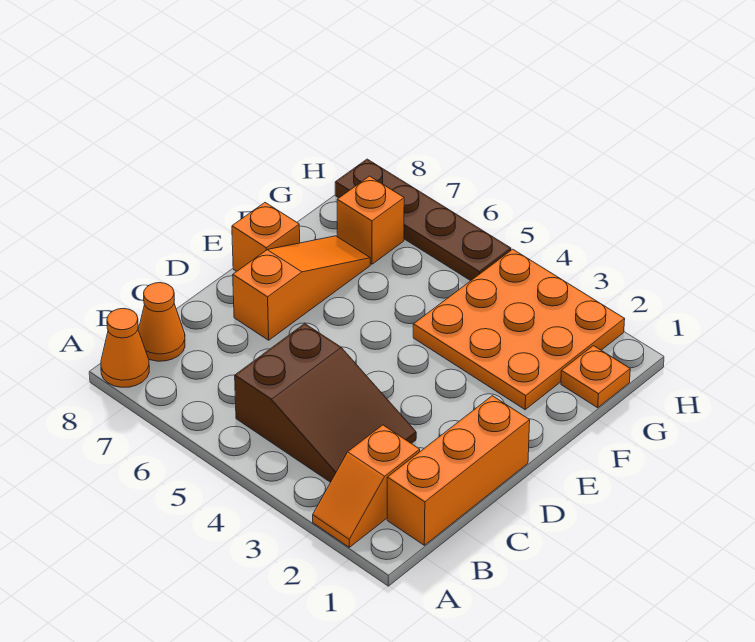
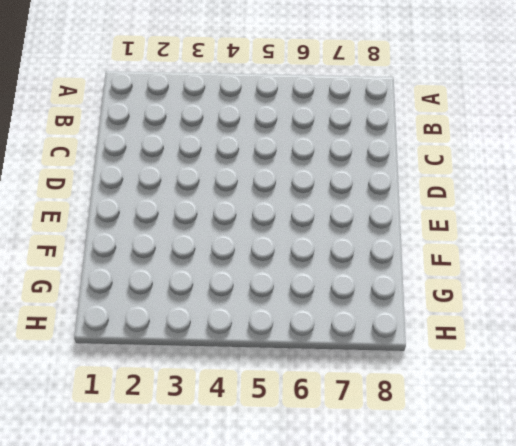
none -> orange slope A2:B2 level 1 top B
none -> orange cone A8 level 1

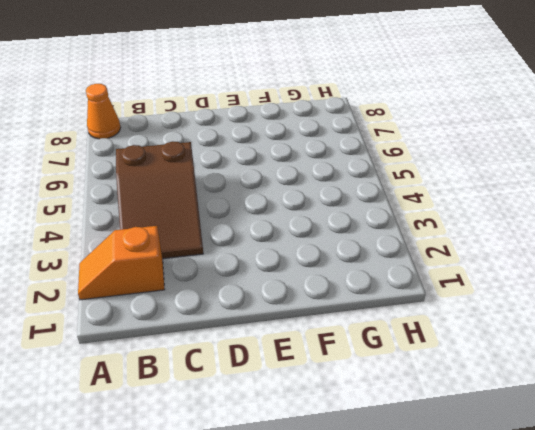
none -> orange brick B1:D1 level 1
none -> orange cone B8 level 1

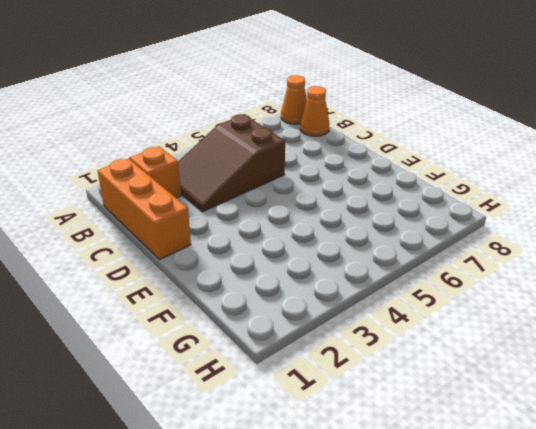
none -> orange slope D7:F7 level 1 top D
none -> orange brick E8 level 1

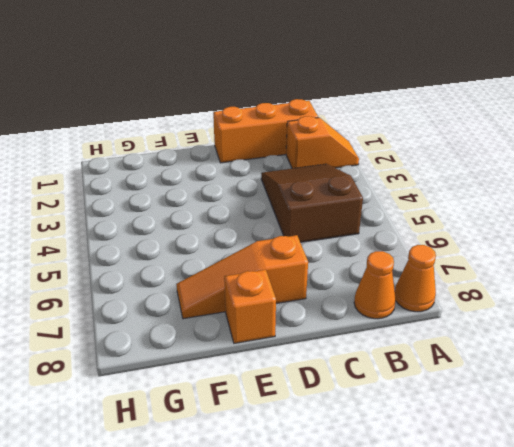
none -> orange plate F2:H4 level 1
none -> orange plate G1 level 1

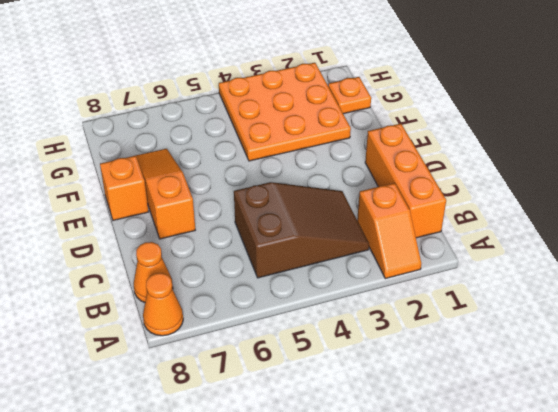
none -> orange brick G7 level 1
none -> brown plate H5:H8 level 1

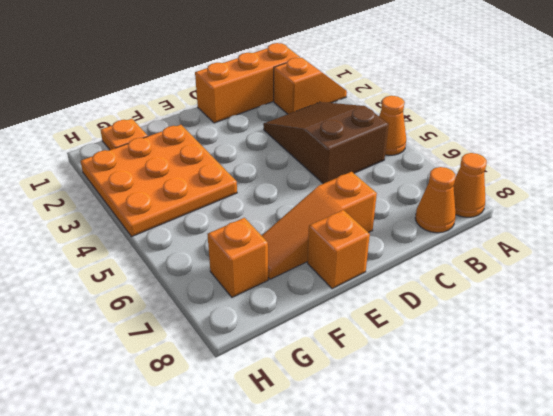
orange cone A5 level 1 -> none
none -> brown plate H5:H8 level 1

